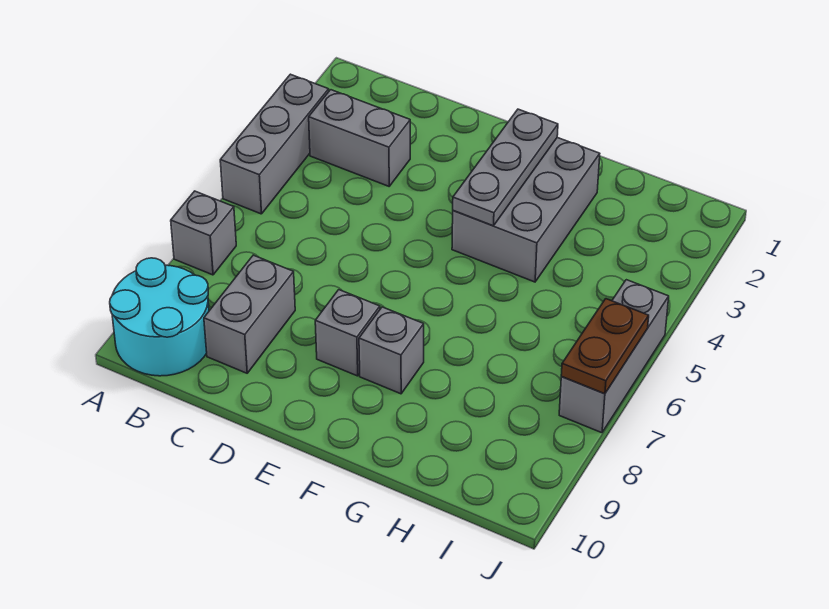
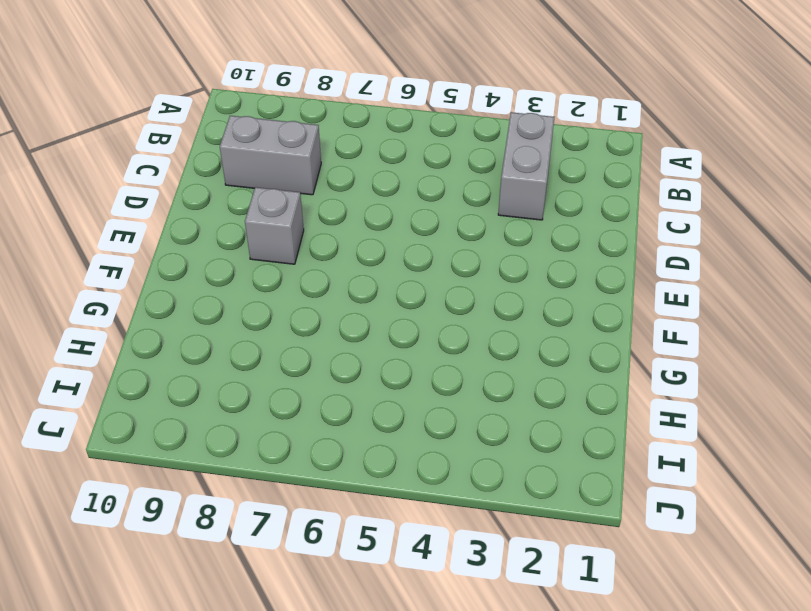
none -> grey brick A3:A5 level 1
none -> grey brick A7 level 1

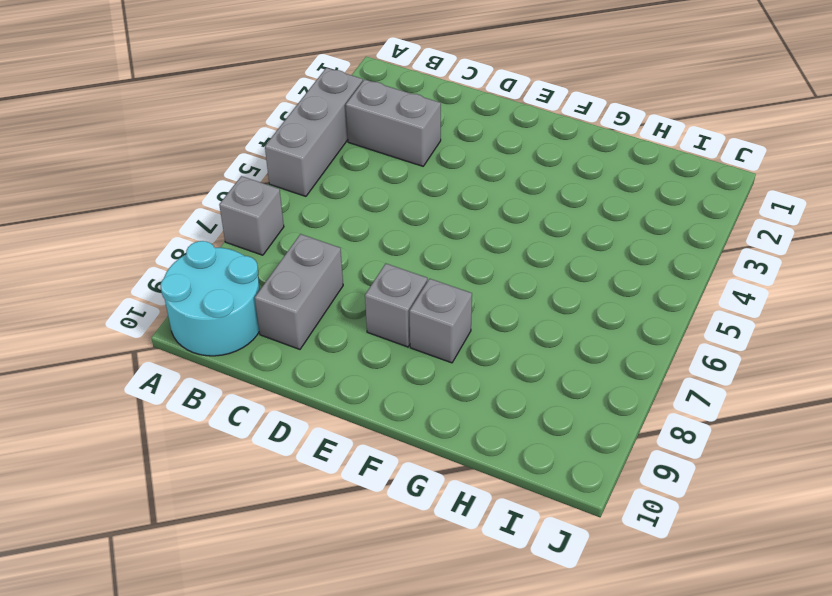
none -> grey brick F2:G4 level 1
none -> grey brick J5:J7 level 1

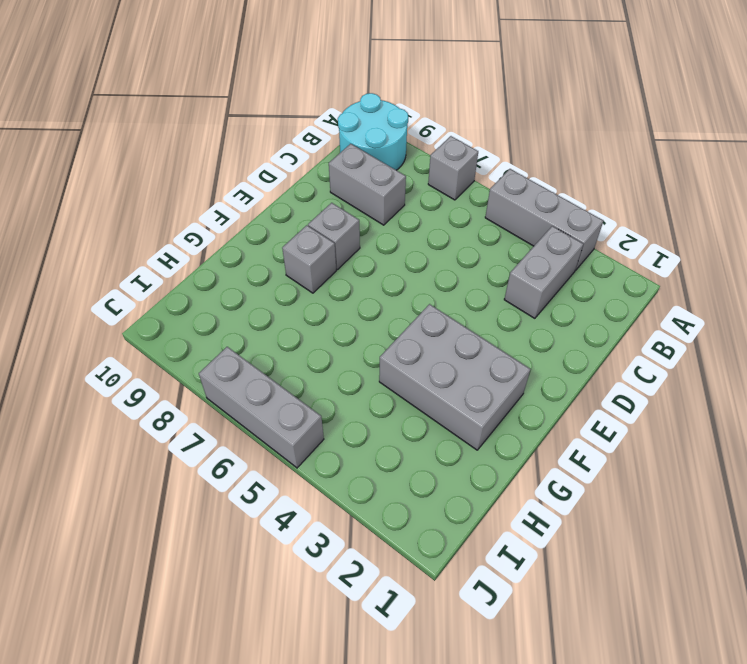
none -> grey plate F2:F4 level 2
none -> brown plate J6:J7 level 2

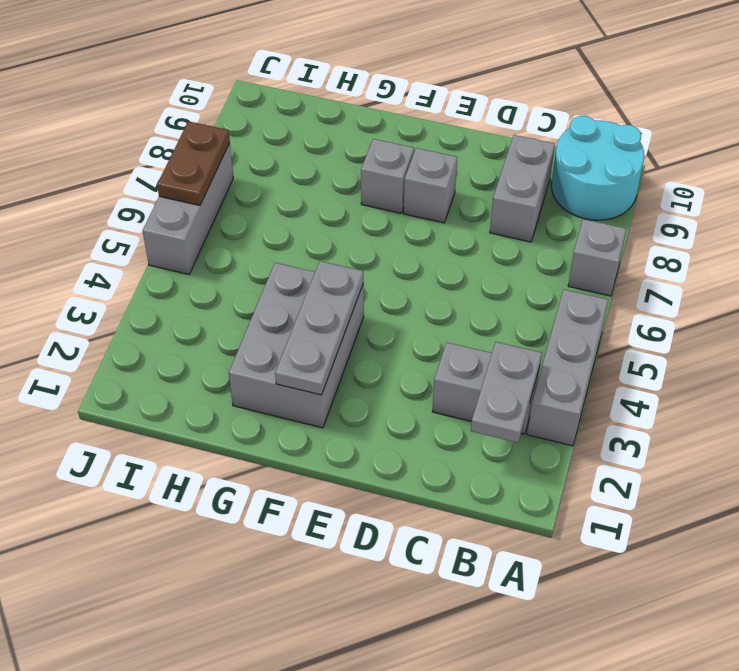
grey plate B2:B3 level 2 -> none

